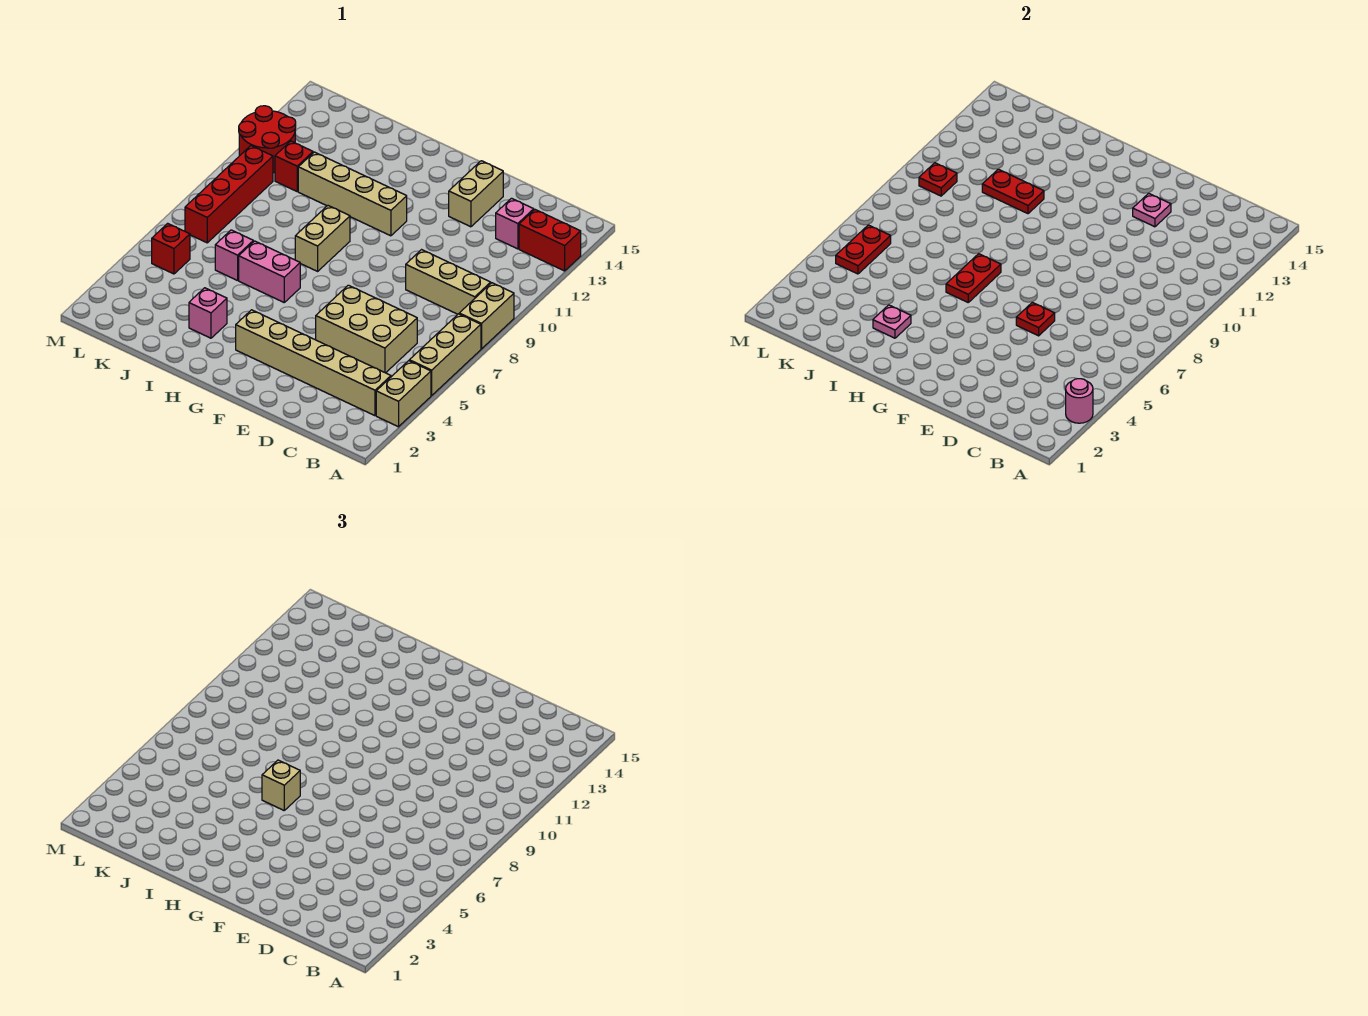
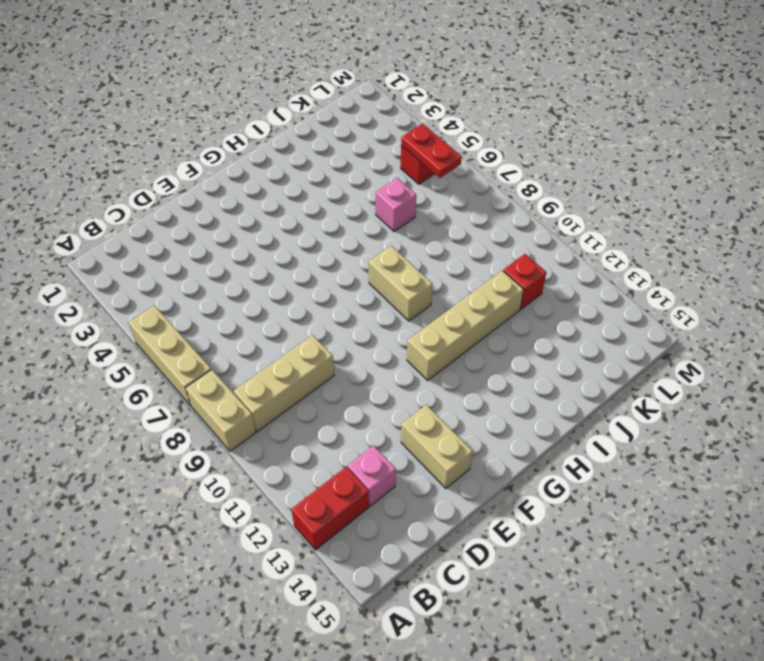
none -> tan brick A3:A4 level 1
none -> tan brick B3:G3 level 1
none -> tan brick C5:E6 level 1

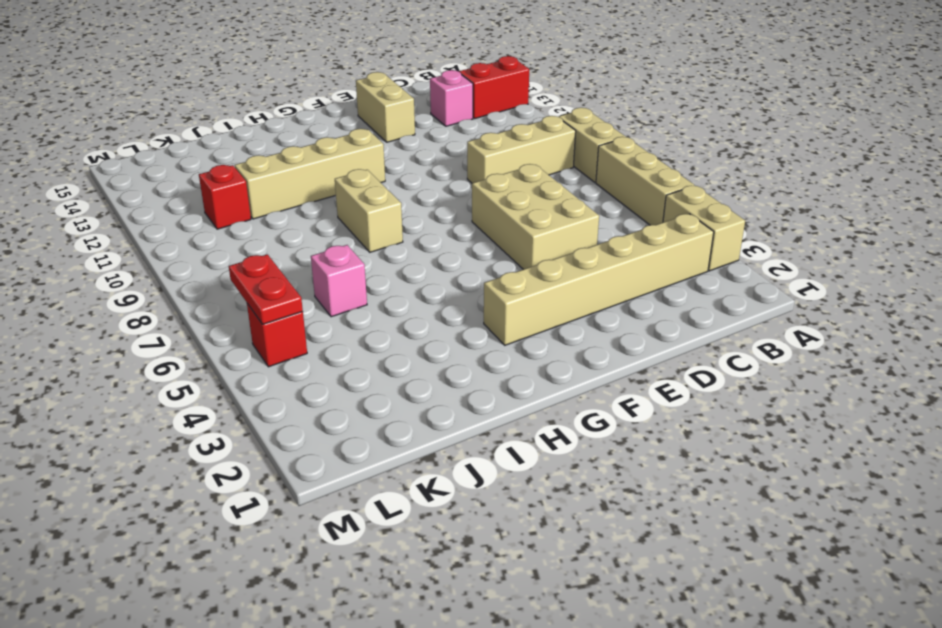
tan brick D5:E7 level 1 -> tan brick C5:E6 level 1
none -> pink brick H6:I6 level 1
none -> pink brick I3 level 1
none -> red brick L7:L10 level 1

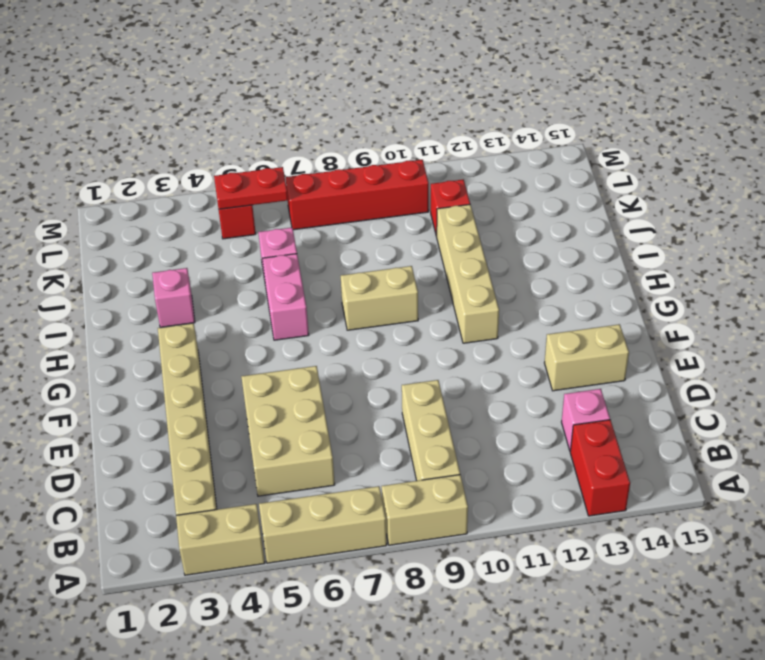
none -> red round brick L11:M12 level 1
none -> pink round brick A3 level 2
none -> red plate E6 level 2

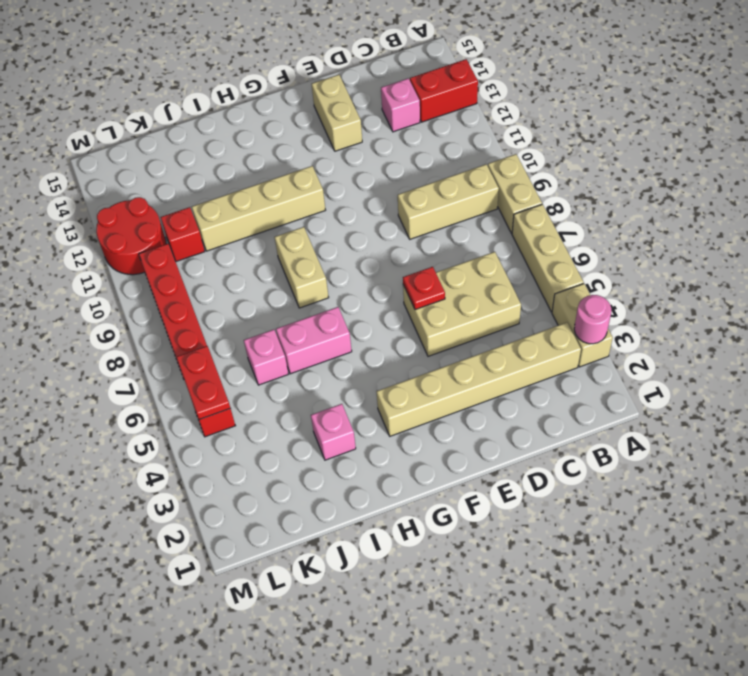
none -> pink plate E13 level 2
none -> red plate H6:H7 level 2
none -> pink plate I3 level 2

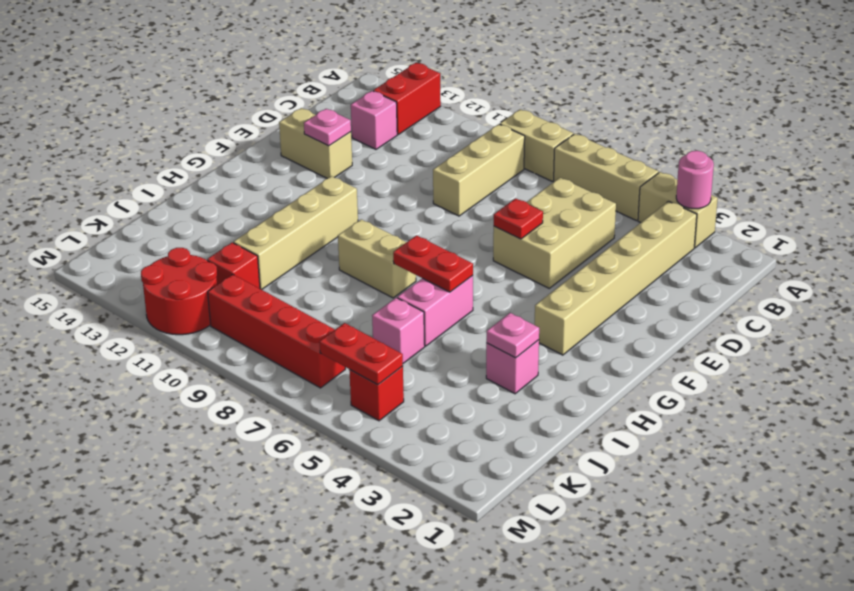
none -> red plate I11:J11 level 2
none -> red plate L10 level 2
none -> tan brick H6 level 3

